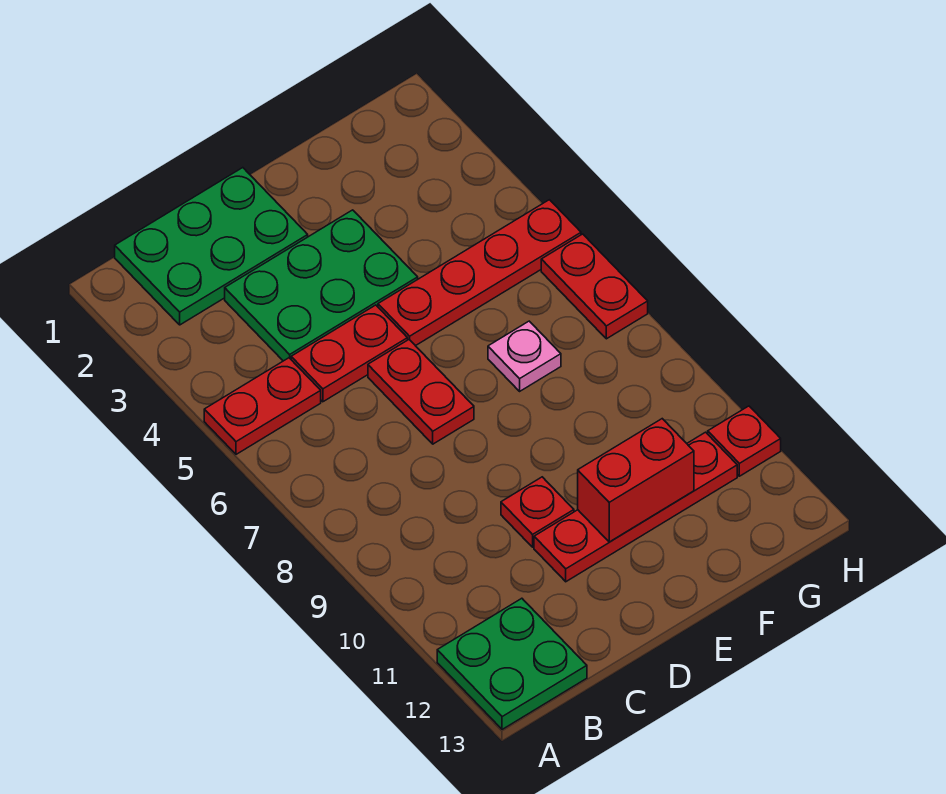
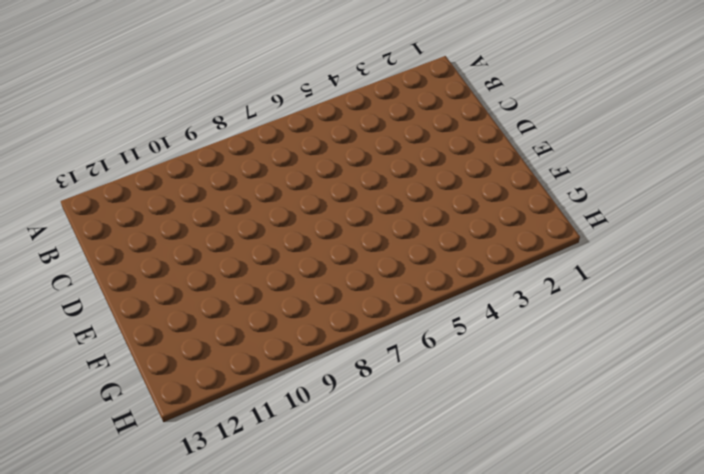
none -> red plate A5:B5 level 1
none -> green plate A12:B13 level 1
none -> green plate B1:D2 level 1

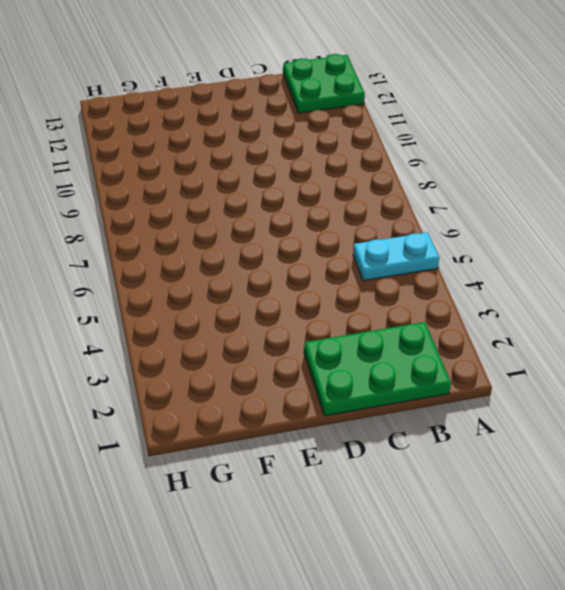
cyan plate A5:B5 level 1 -> red plate A5:B5 level 1
none -> green plate C3:E4 level 1
none -> red plate C5:D5 level 1
none -> red plate D6:D7 level 1

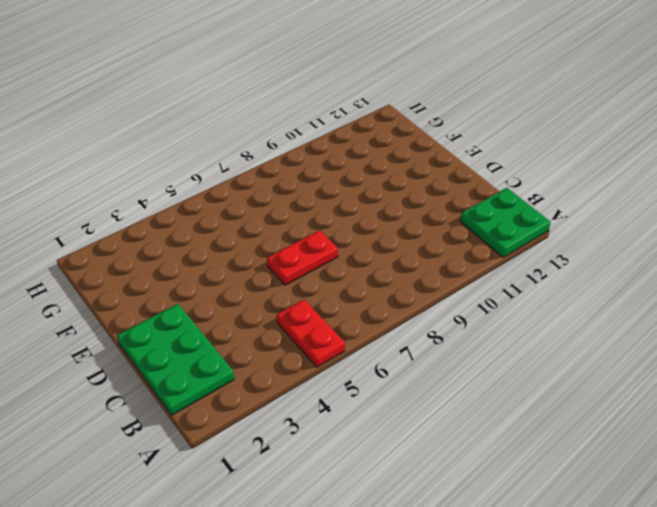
none -> green plate C3:E4 level 1
none -> red plate C5:D5 level 1
none -> red plate D10 level 1

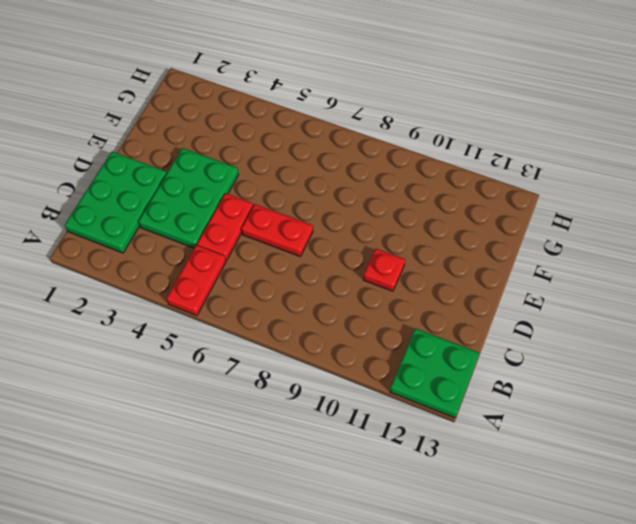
none -> red plate D11:G11 level 1
none -> red plate E5:H5 level 1
none -> pink plate F7 level 1

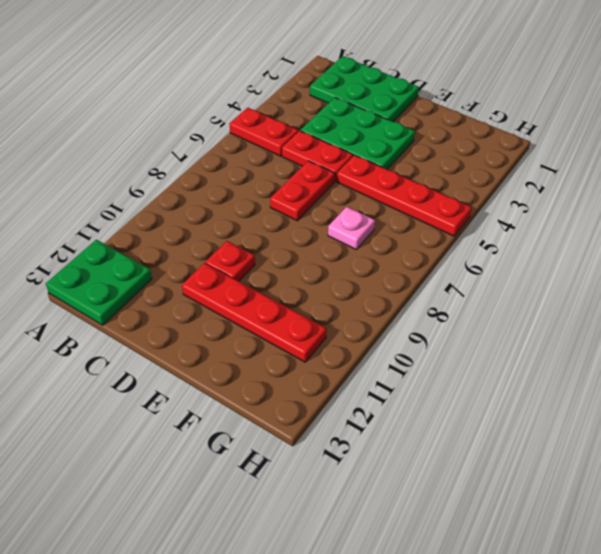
none -> red plate H6:H7 level 1
none -> red plate H11 level 1
none -> red brick E11:F11 level 2

